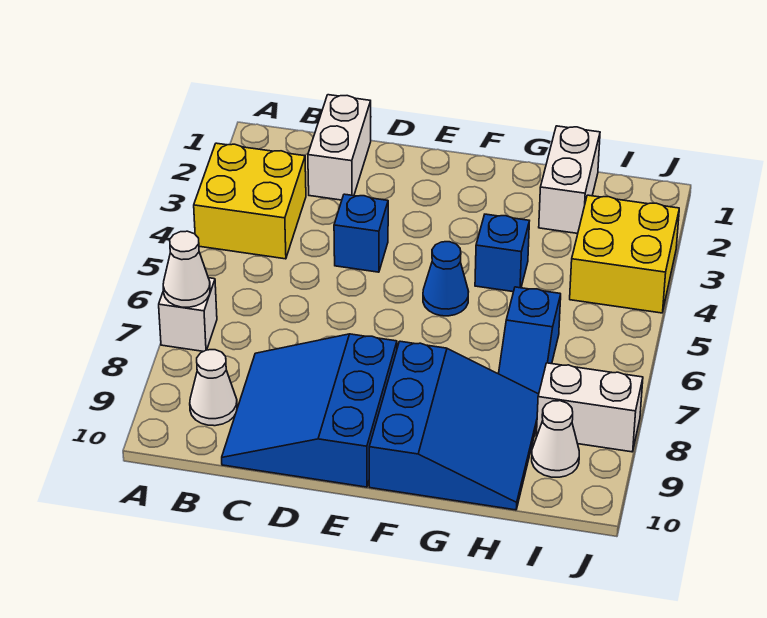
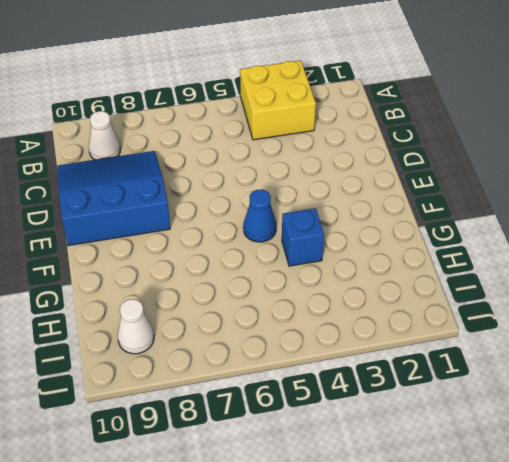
none -> white brick A7 level 1
none -> white brick C1:C2 level 1
none -> blue brick D4 level 1

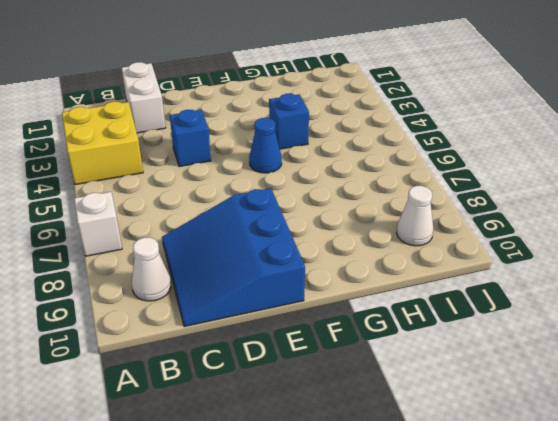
none -> blue slope F8:H10 level 1 top F
none -> white brick H1:H2 level 1
none -> blue slope H6:H7 level 1 top 6

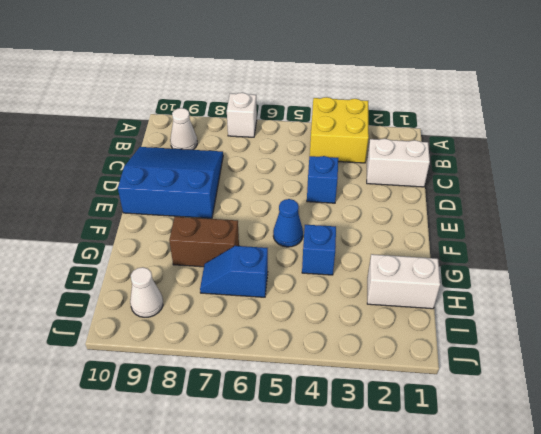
brown brick G7:G8 level 1 -> blue slope F8:H10 level 1 top F
none -> yellow brick I3:J4 level 1
none -> white brick I8:J8 level 1
none -> white cone A7 level 2

